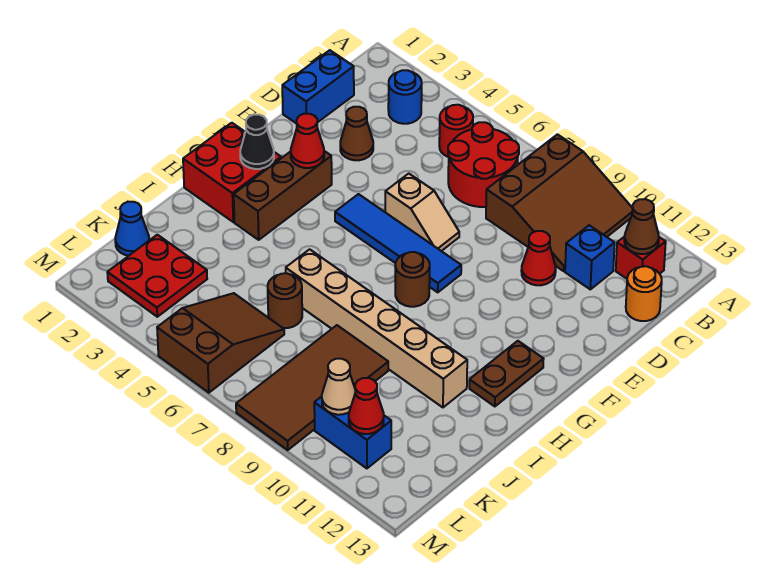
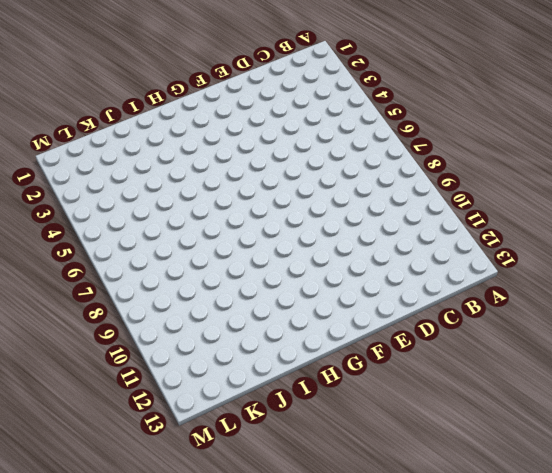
none -> brown slope A8:C10 level 1 top 8
none -> blue round brick B3 level 1
none -> red round brick B5 level 1

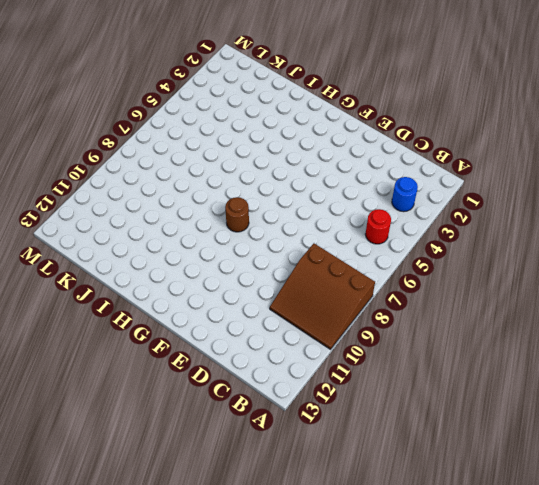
none -> red round brick B6:C7 level 1
none -> red brick B12 level 1
none -> blue brick C1:D1 level 1

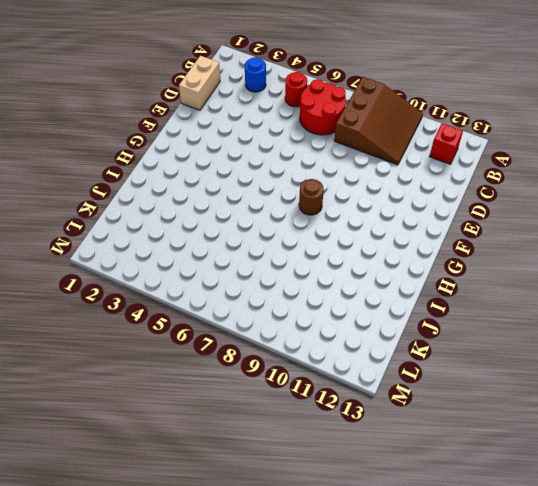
tan brick C1:D1 level 1 -> blue brick C1:D1 level 1
none -> blue brick C11 level 1
none -> orange round brick C13 level 1
none -> brown cone D3 level 1

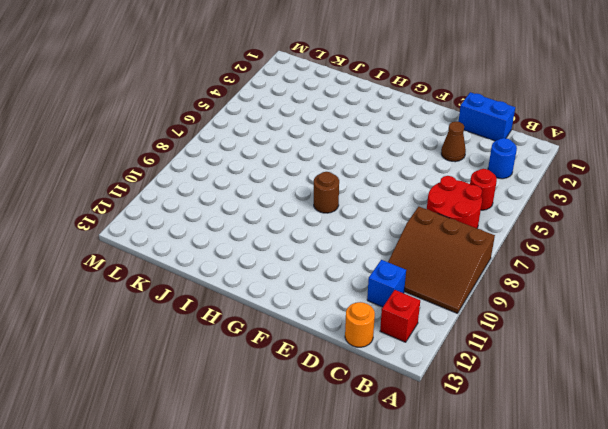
none -> red cone D10 level 1
none -> tan slope E6:E7 level 1 top 6
none -> brown brick F3:H3 level 1

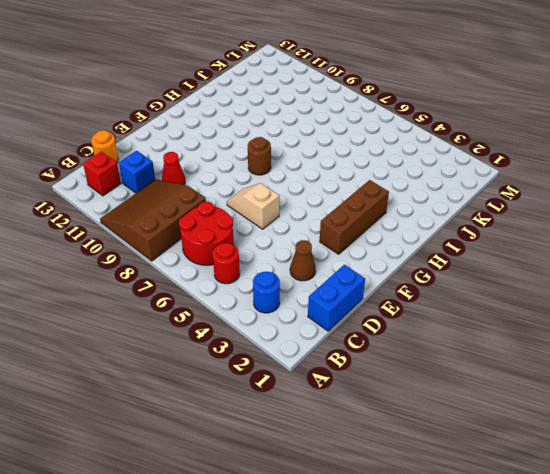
none -> blue tile F5:F8 level 1
none -> red brick G1:H2 level 1
none -> brown plate G12:H12 level 1

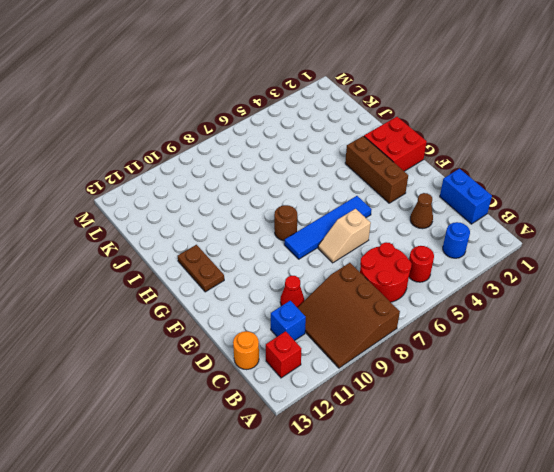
none -> tan brick I6:I11 level 1
none -> brown round brick J6 level 1
none -> brown tile J8:M9 level 1

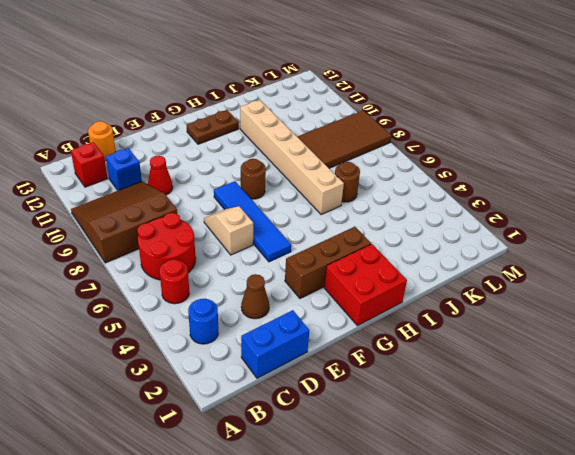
none -> blue cone K1 level 1
none -> red plate K2:L3 level 1
none -> brown slope K5:M6 level 1 top M

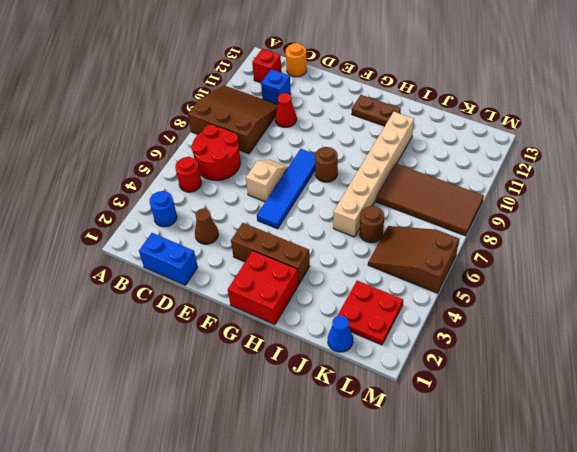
none -> blue brick L10:L11 level 1
none -> brown cone B12 level 2
none -> red cone F3 level 2

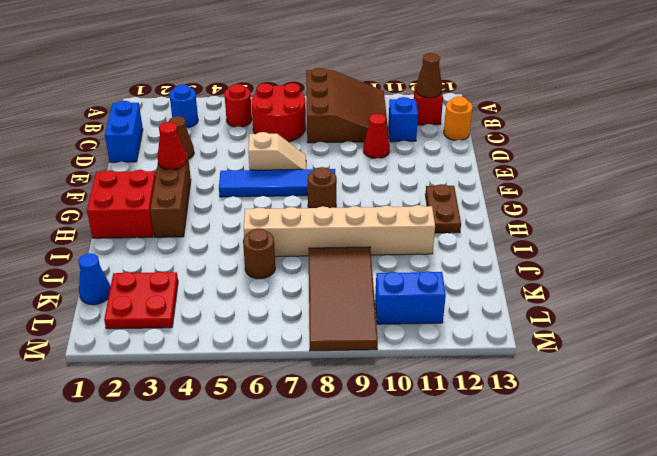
none -> brown slope K5:M6 level 1 top M
none -> black cone G2 level 2
none -> tan cone L10 level 2

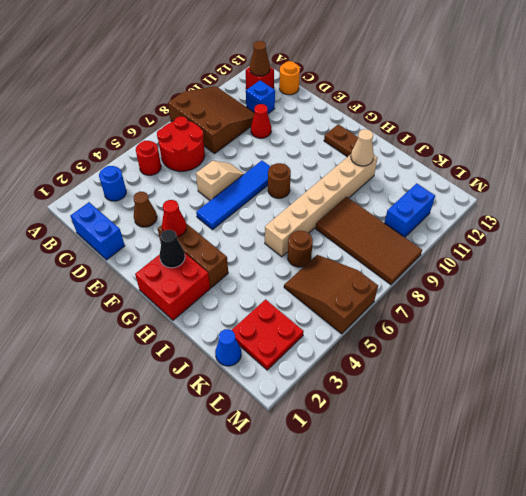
tan cone I11 level 2 -> tan cone L10 level 2
none -> red cone L11 level 2

